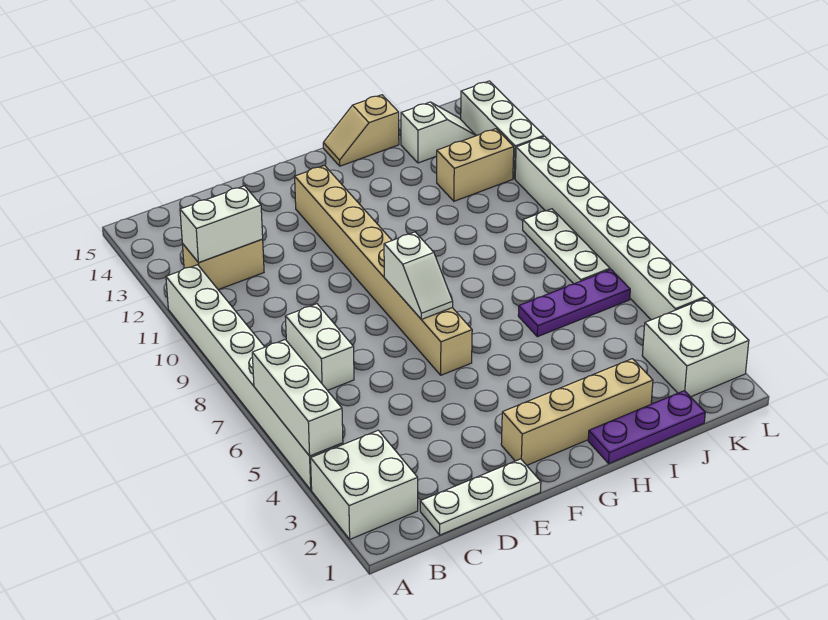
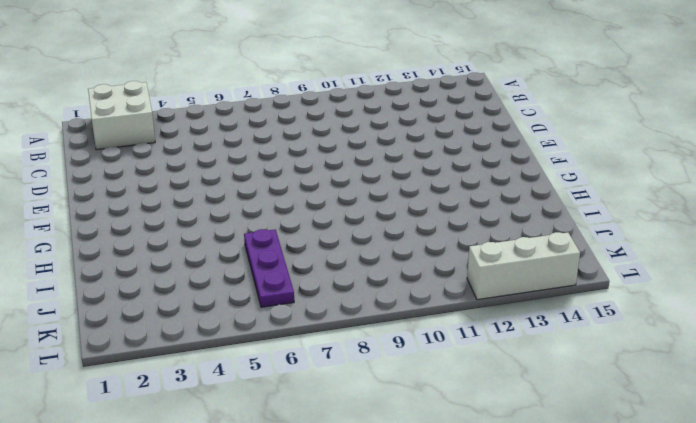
none -> white brick A4:A11 level 1
none -> tan brick B12:C12 level 1
none -> white plate C1:E1 level 1

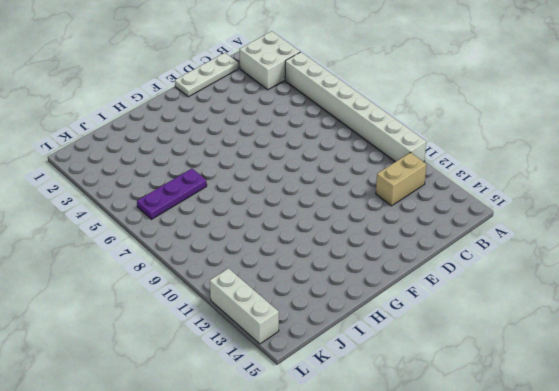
none -> white brick C7:C8 level 1
none -> tan brick F2:I2 level 1
none -> tan brick F6:F13 level 1

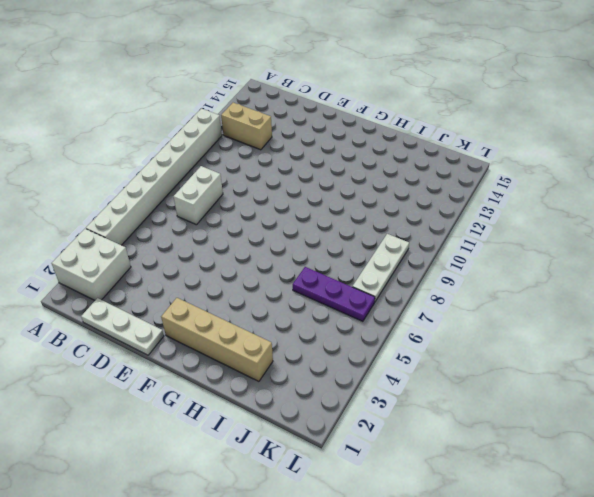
none -> tan brick F6:F13 level 1
none -> purple plate H1:J1 level 1
none -> tan slope H15:I15 level 1 top I

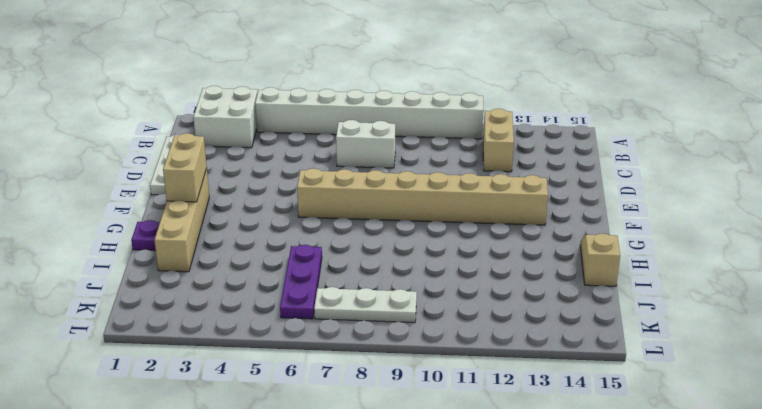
tan brick F2:G2 level 2 -> tan brick J12:K12 level 1
purple plate H1 level 1 -> purple plate H1:J1 level 1
none -> white slope J14:K14 level 1 top J
none -> white brick K2:L3 level 1
none -> white brick L4:L11 level 1

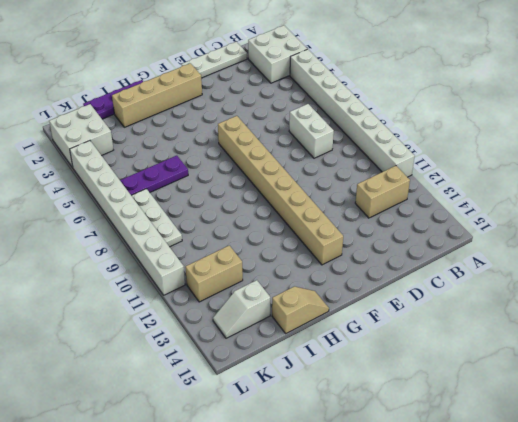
none -> white brick L12:L14 level 1
none -> white brick A4:A6 level 2
none -> white brick B12:C12 level 2

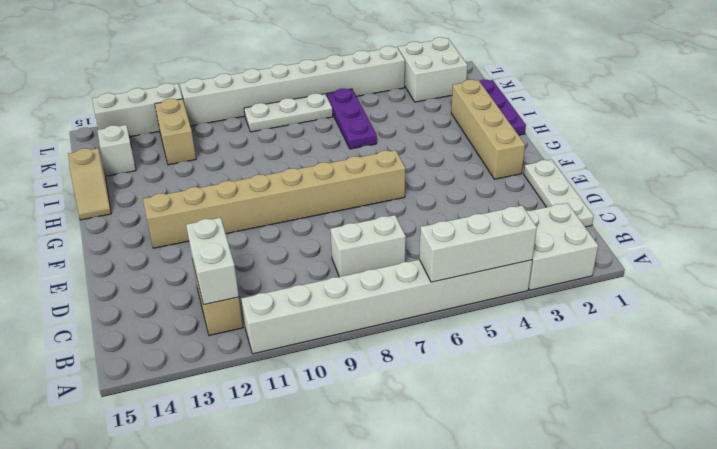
none -> white slope F7:F8 level 2 top 8

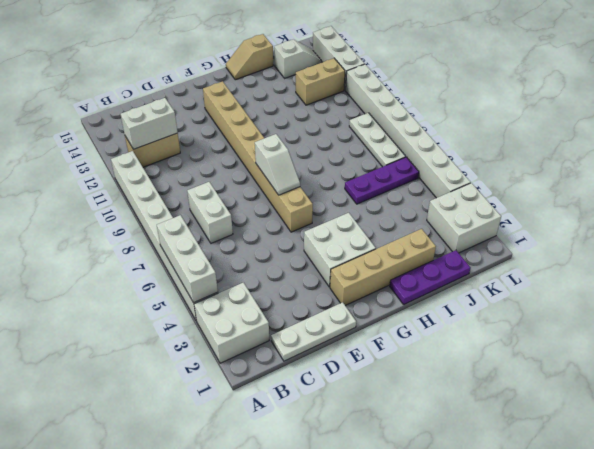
white brick F3:G4 level 1 -> none

